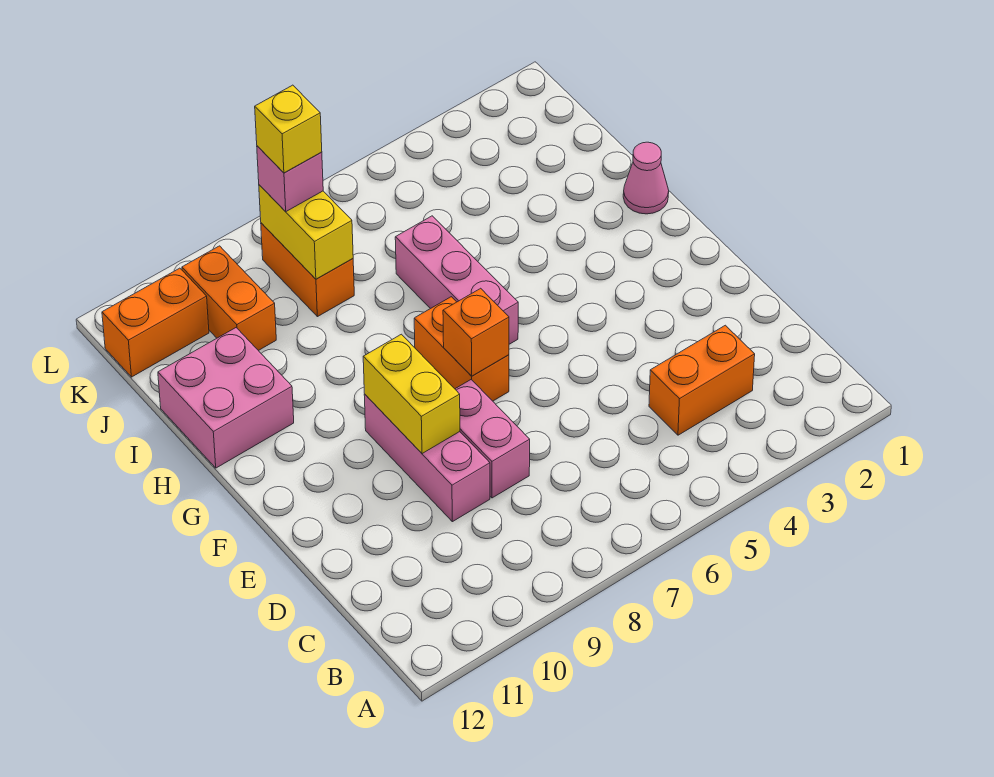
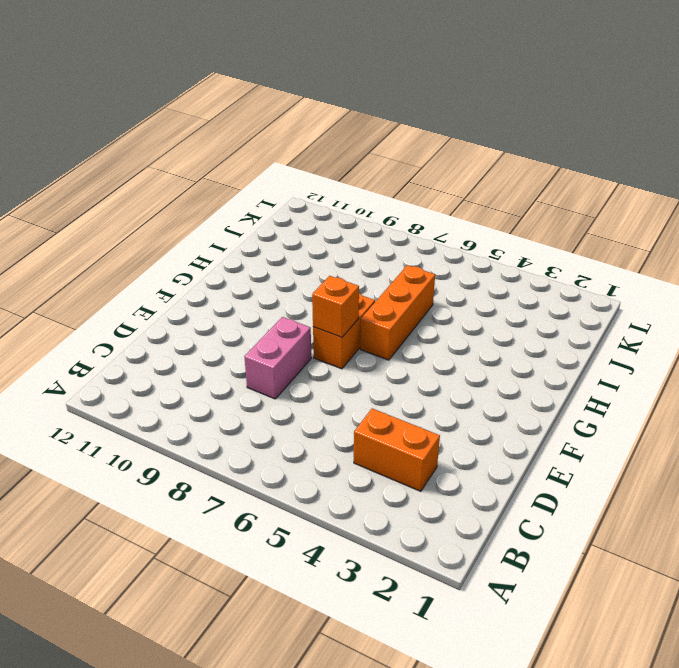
orange brick G6:I6 level 1 -> pink brick G6:I6 level 1
none -> pink brick D9:F9 level 1
none -> pink cone H1 level 1
none -> pink brick H11:I12 level 1

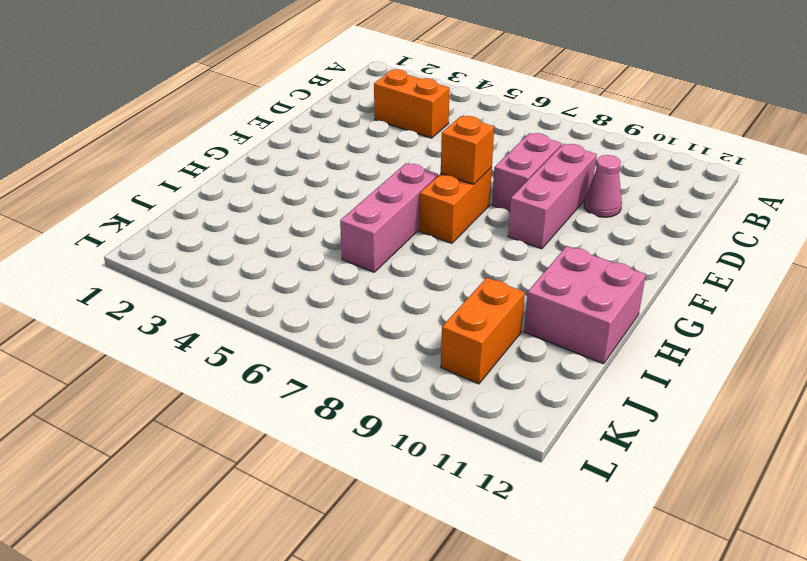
pink cone D10 level 1 -> pink cone H1 level 1
none -> orange brick J8:K8 level 1
none -> orange brick K11:K12 level 1
none -> yellow brick E9:F9 level 2

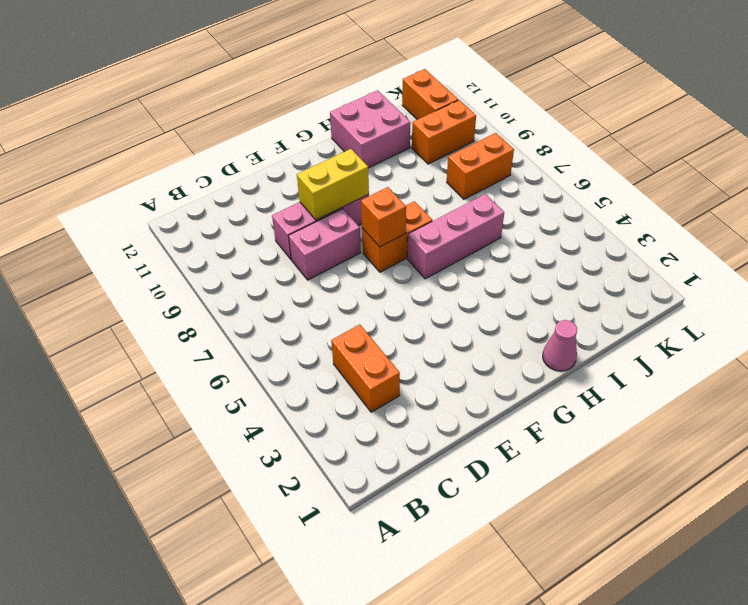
none -> yellow brick J8:K8 level 2
none -> pink brick K8 level 3
none -> yellow brick K8 level 4

